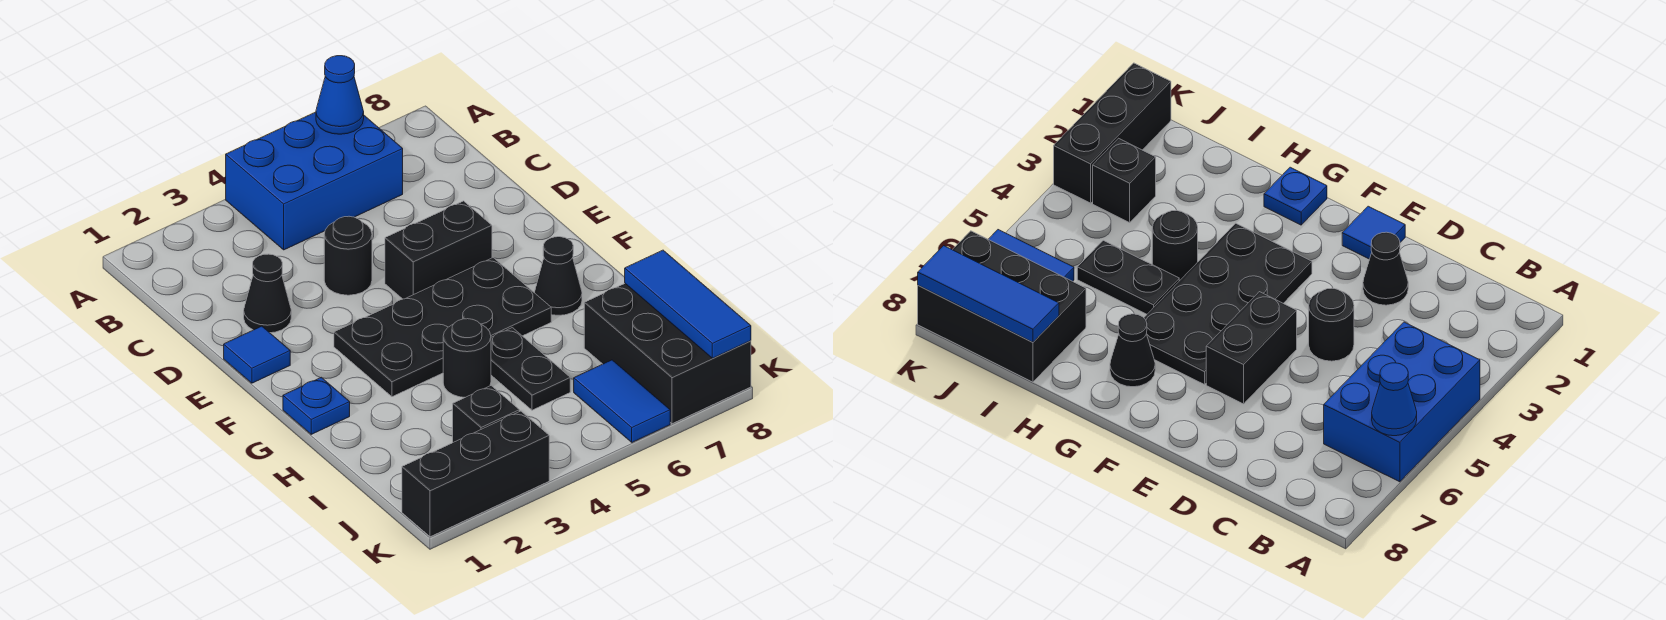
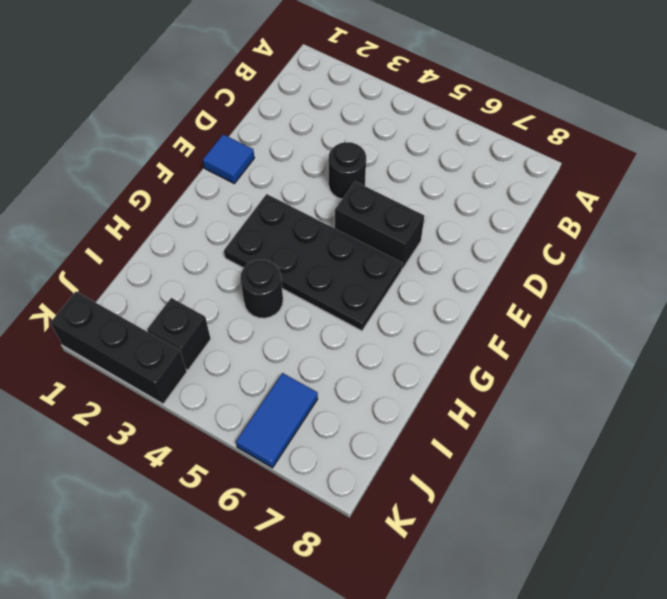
none -> blue brick A4:B6 level 1
none -> black cone D2 level 1
none -> blue plate G1 level 1

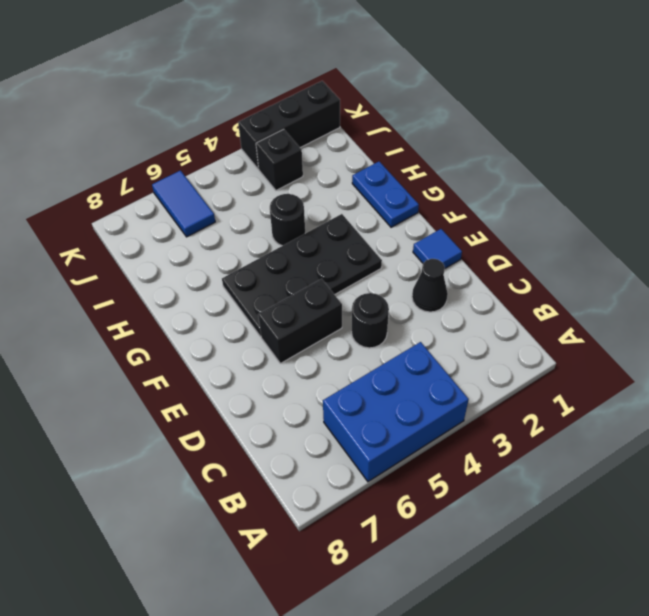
blue plate G1:H1 level 1 -> blue plate G1 level 1
none -> black cone G7 level 1
none -> black plate H5:I5 level 1
none -> black brick I7:K8 level 1

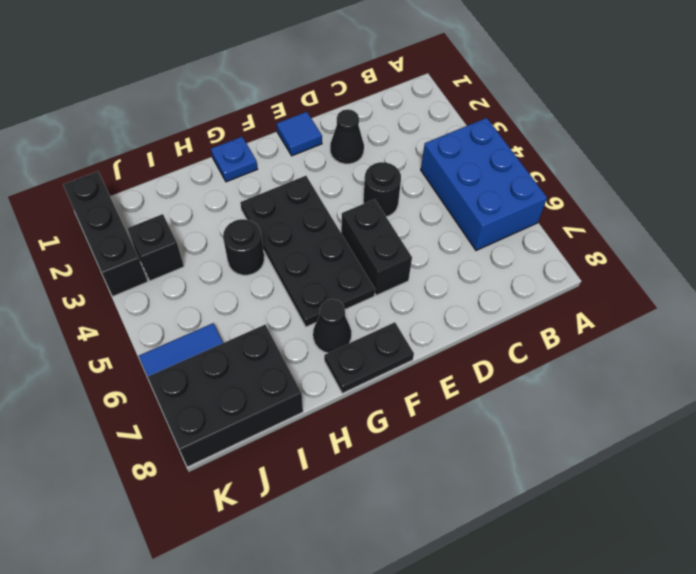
black plate F8:G8 level 1 -> black plate H5:I5 level 1
none -> blue cone A6 level 2
none -> blue tile I8:K8 level 2

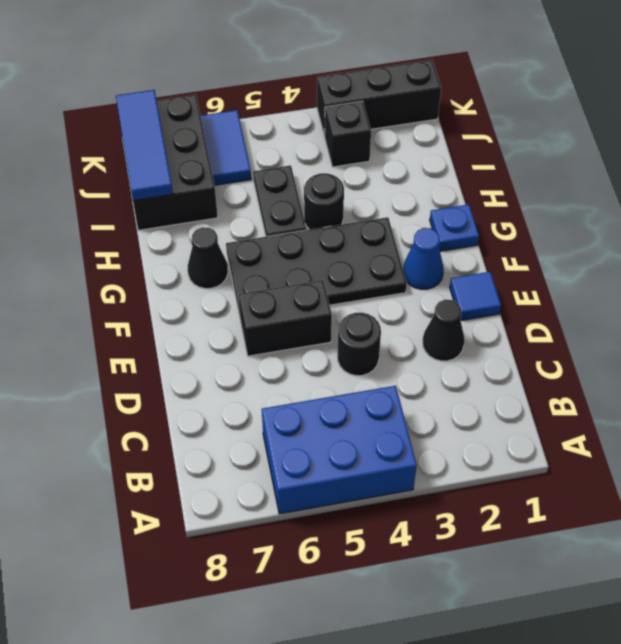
blue cone F2 level 1 -> blue cone A6 level 2

